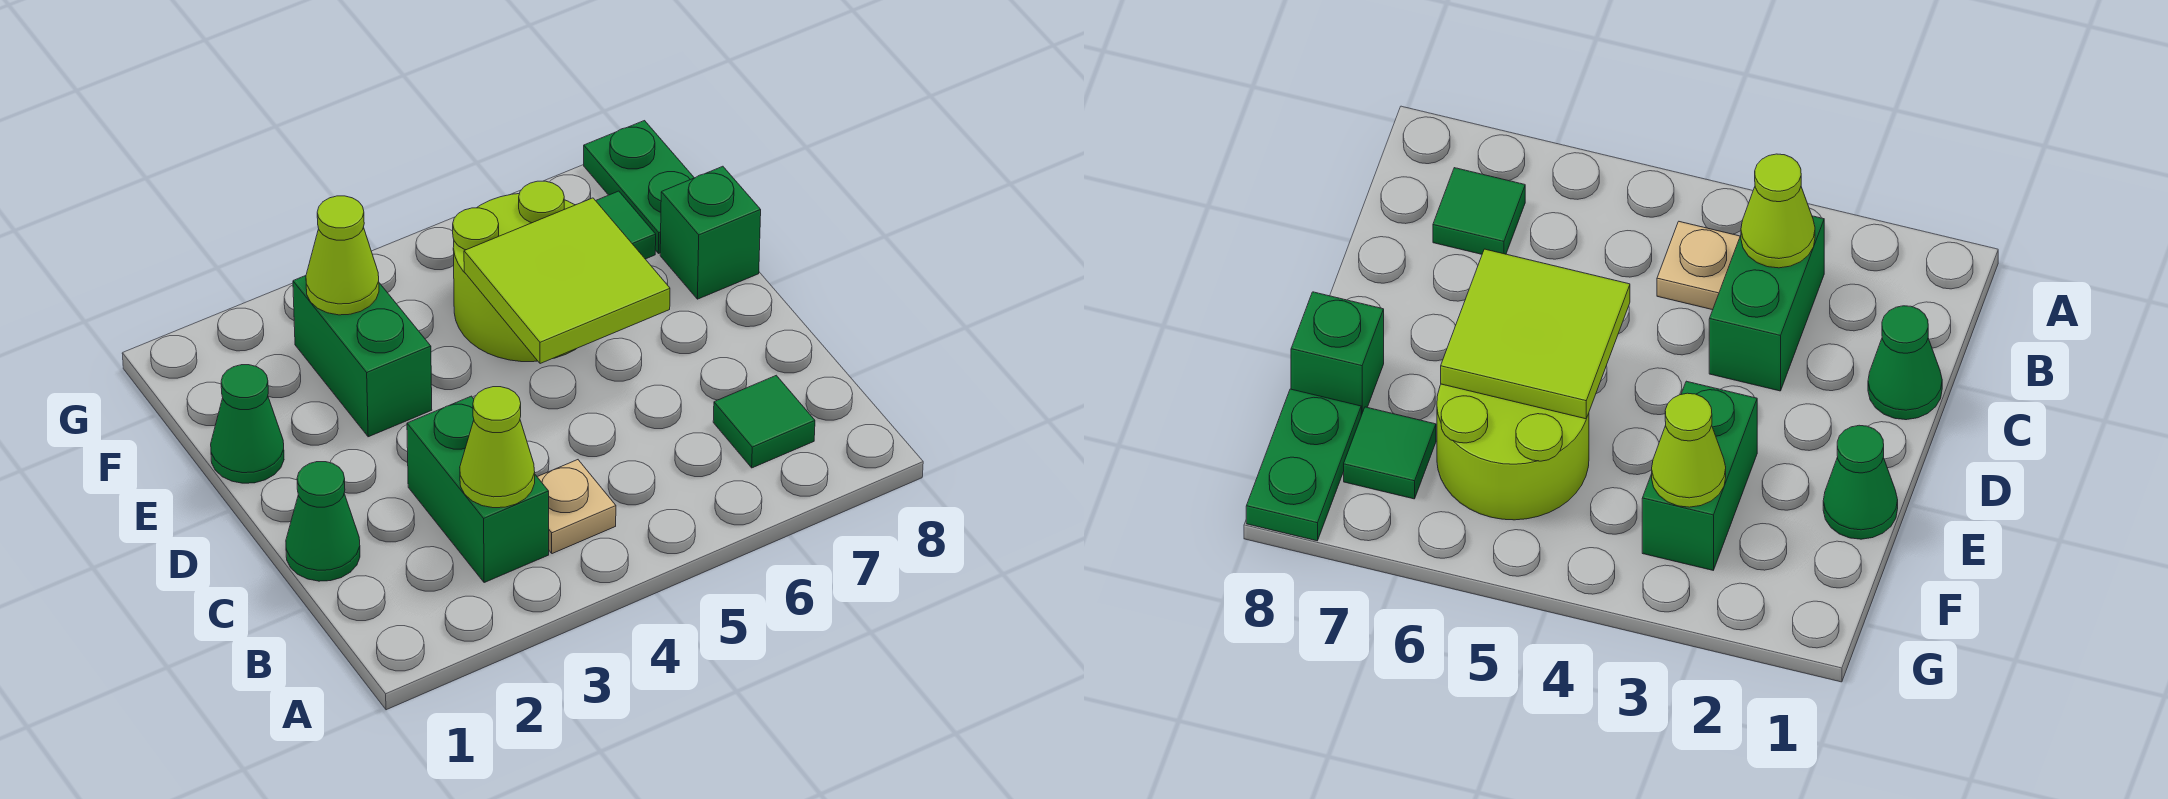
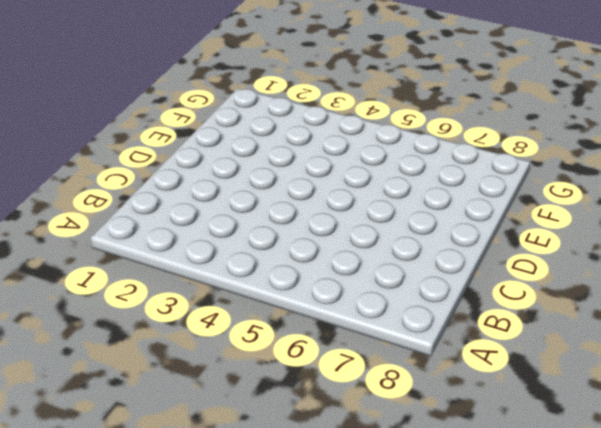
none -> green brick B3:C3 level 1
none -> tan plate B4 level 1
none -> green tile B7 level 1

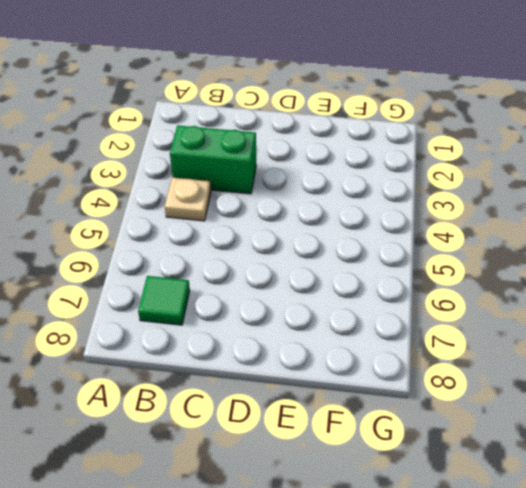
none -> green cone C1 level 1
none -> green cone E1 level 1
none -> green brick E3:F3 level 1

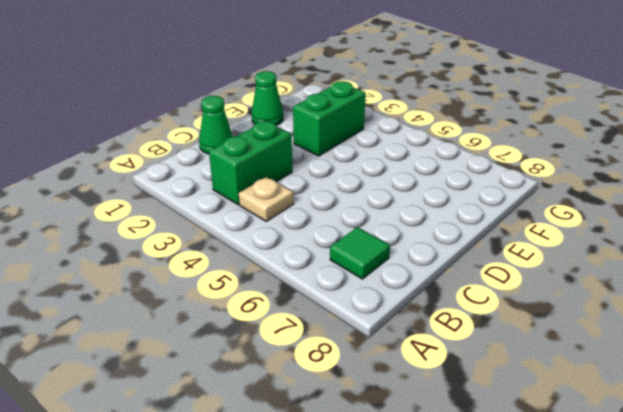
none -> lime round brick E5:F6 level 1
none -> green brick E8 level 1
none -> green tile F7 level 1

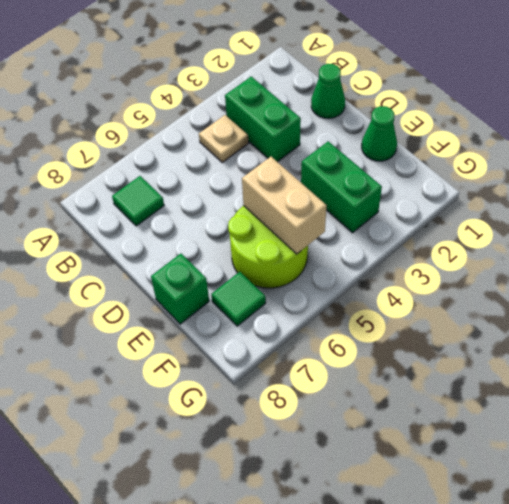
tan brick E5:F5 level 2 -> lime tile D5:E6 level 2
none -> green plate F8:G8 level 1
none -> lime cone B3 level 2
none -> lime cone F3 level 2

